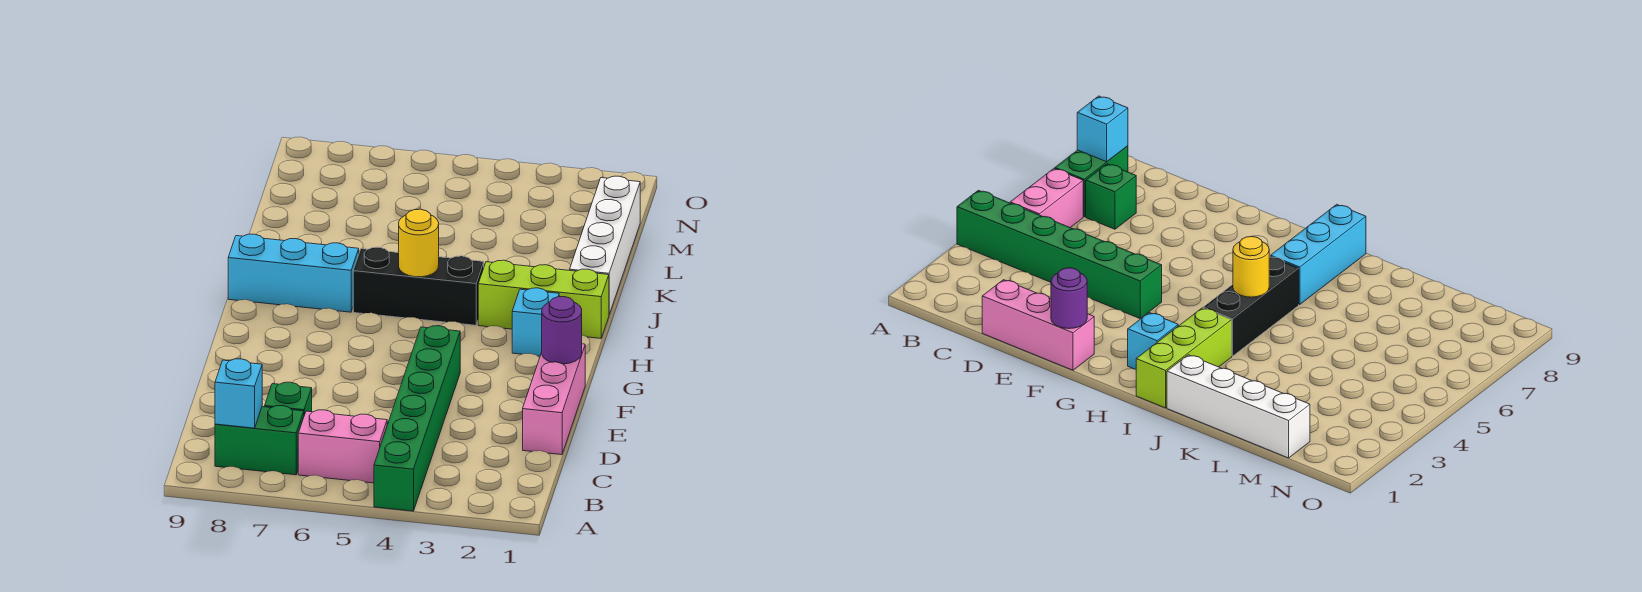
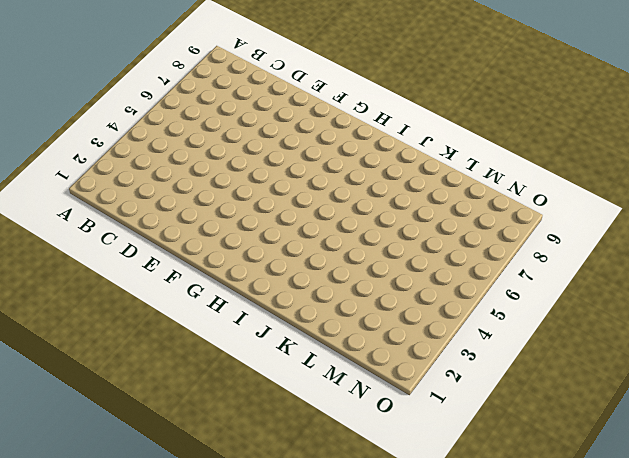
none -> green brick A4:F4 level 1
none -> pink brick B5:B6 level 1
none -> green brick B7:B8 level 1

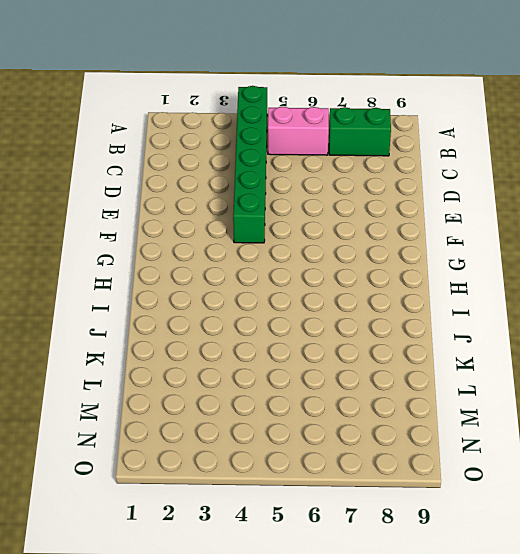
none -> green brick C7 level 1
none -> pink brick D1:F1 level 1
none -> cyan brick H2 level 1

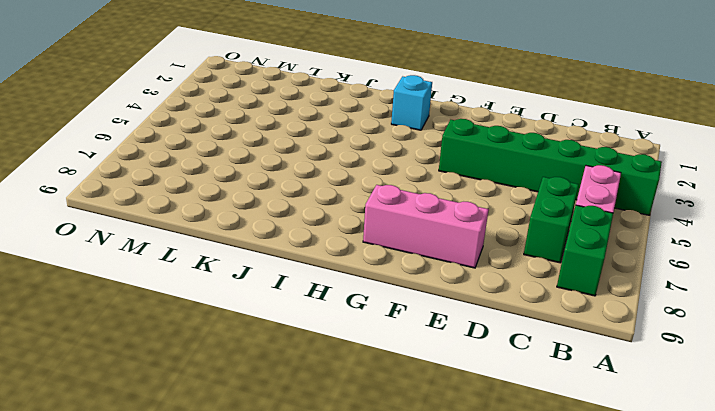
green brick C6:C7 level 1 -> green brick C7 level 1
pink brick E8:G8 level 1 -> pink brick D1:F1 level 1
none -> lime brick I1:I3 level 1
none -> black brick I4:I6 level 1
none -> cyan brick I7:I9 level 1

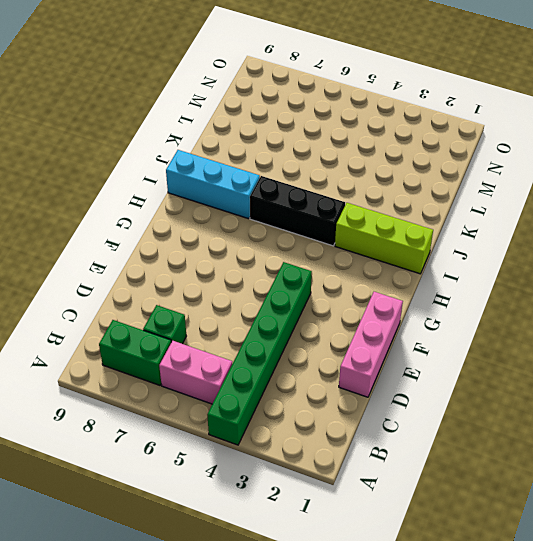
none -> cyan brick H2 level 1
none -> white brick J1:M1 level 1
none -> cyan brick B8 level 2

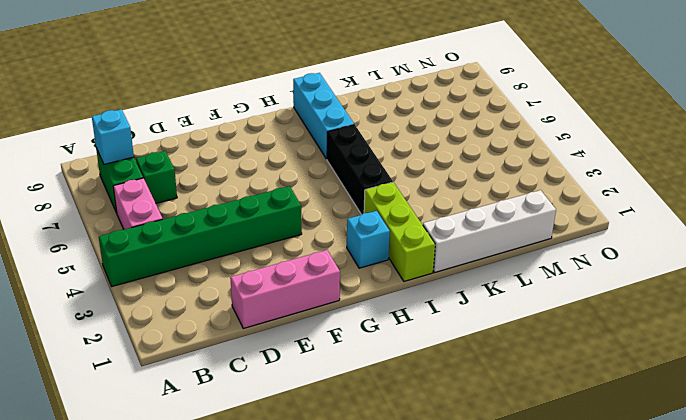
none -> purple round brick F1 level 2
none -> yellow round brick I5 level 2

